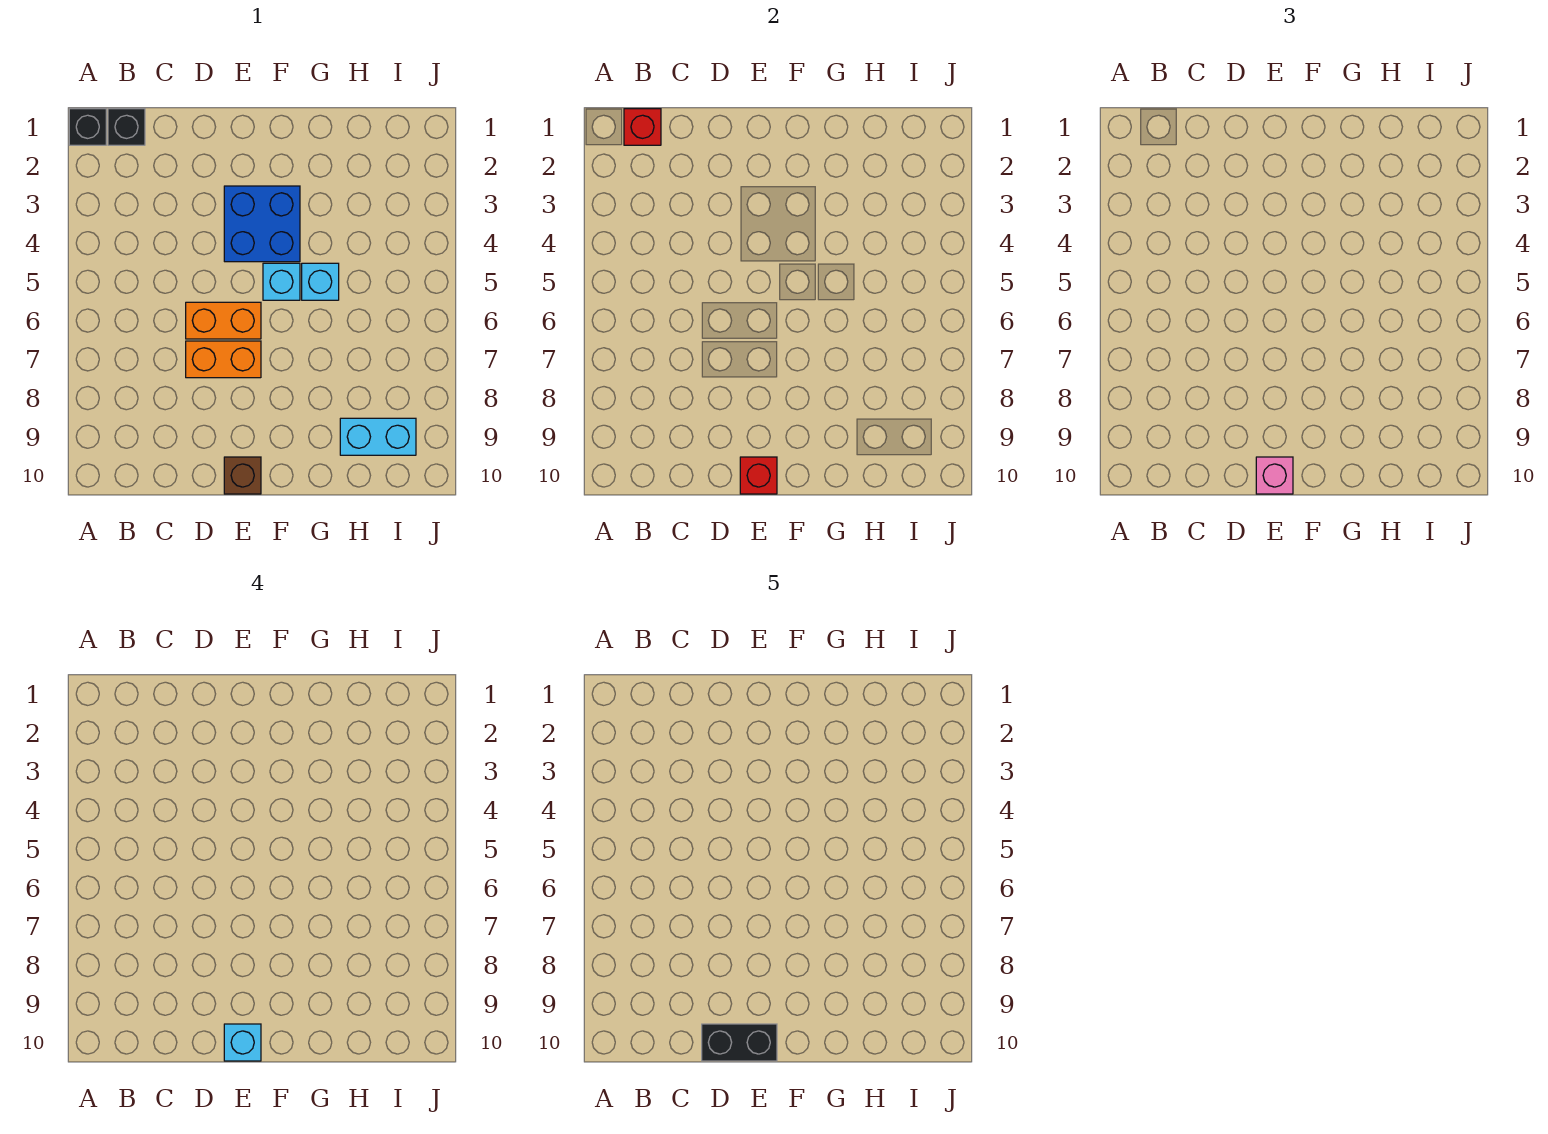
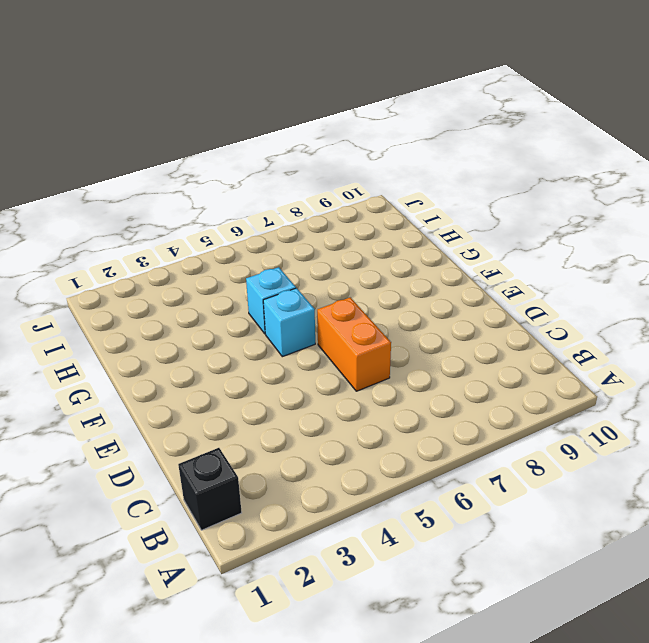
none -> black brick A1 level 1
none -> orange brick D7:E7 level 1
none -> blue brick E3:F4 level 1

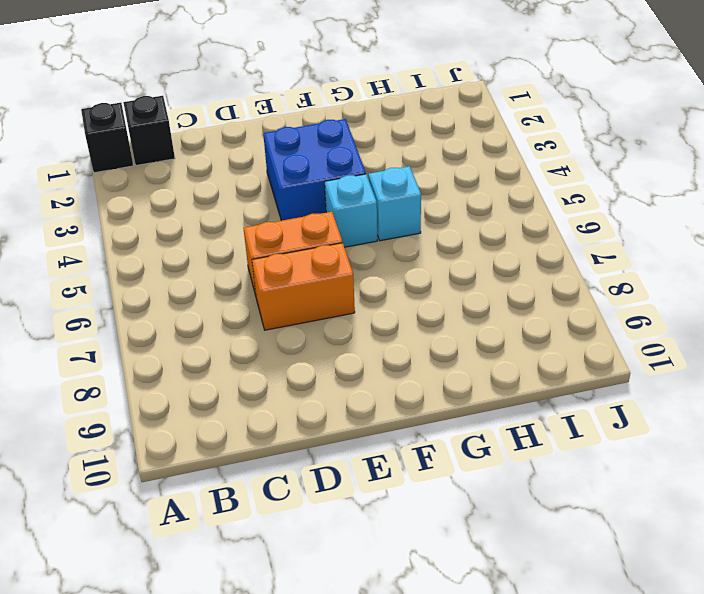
none -> brown brick E10 level 1
none -> cyan brick H9:I9 level 1
none -> red brick B1 level 2

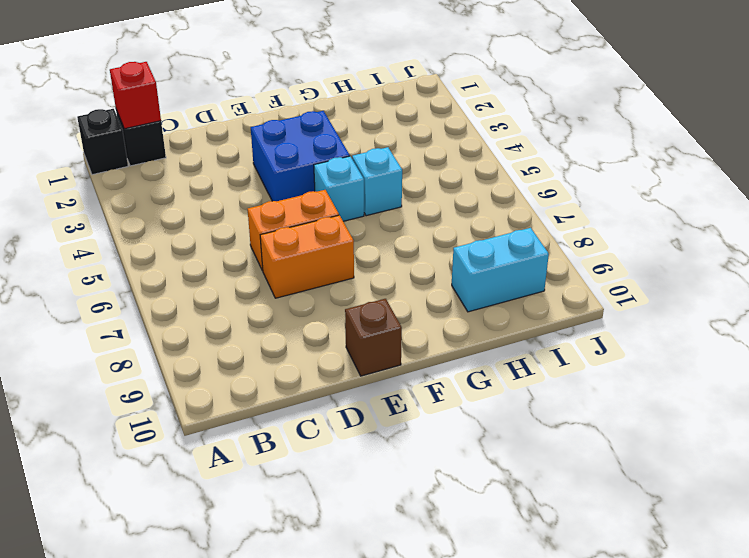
none -> red brick E10 level 2
none -> pink brick E10 level 3
none -> cyan brick E10 level 4

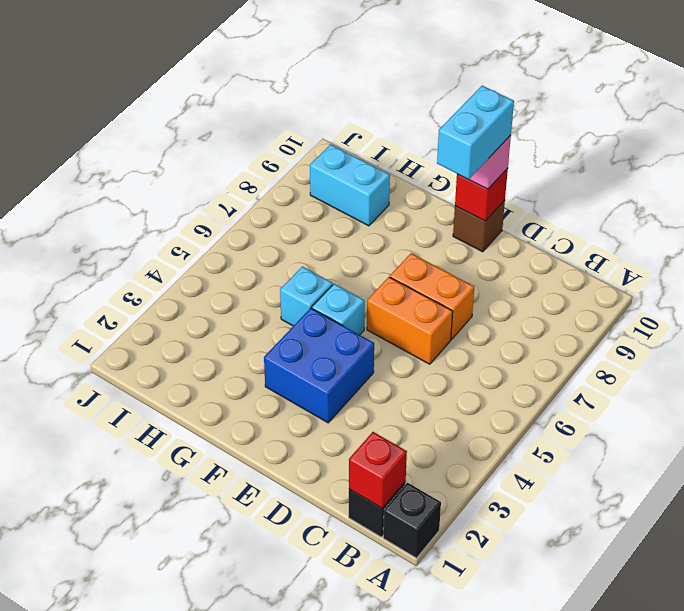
cyan brick E9:E10 level 4 -> cyan brick E10 level 4
none -> black brick D10:E10 level 5

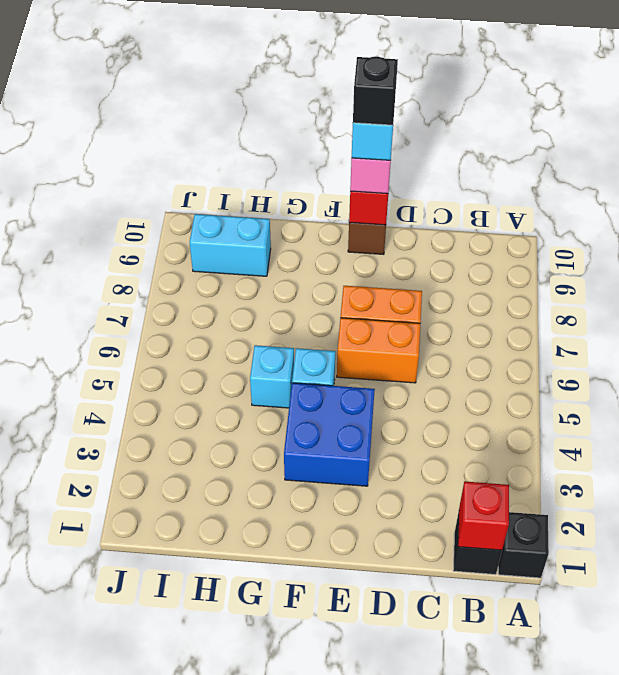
black brick E10 level 5 -> black brick D10:E10 level 5

